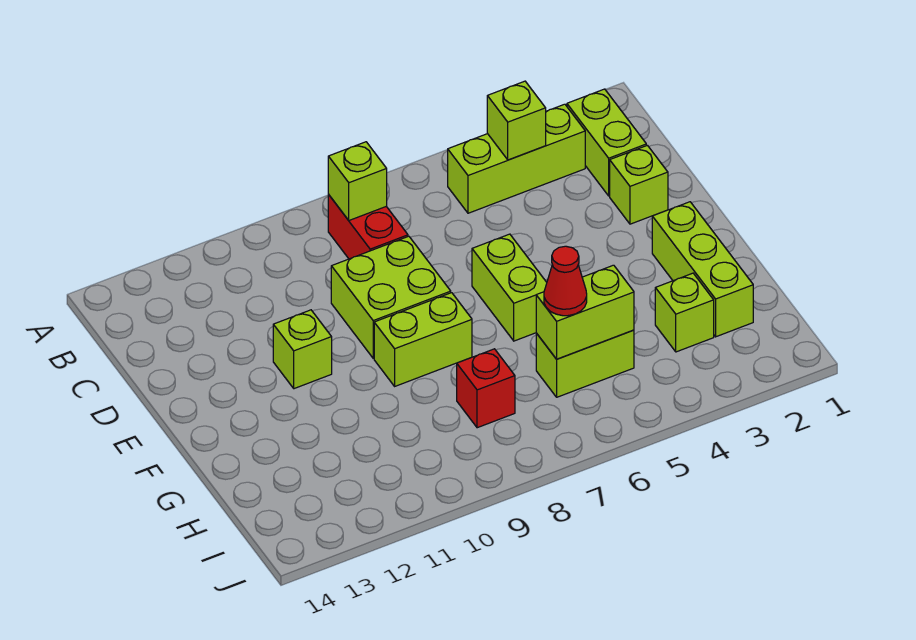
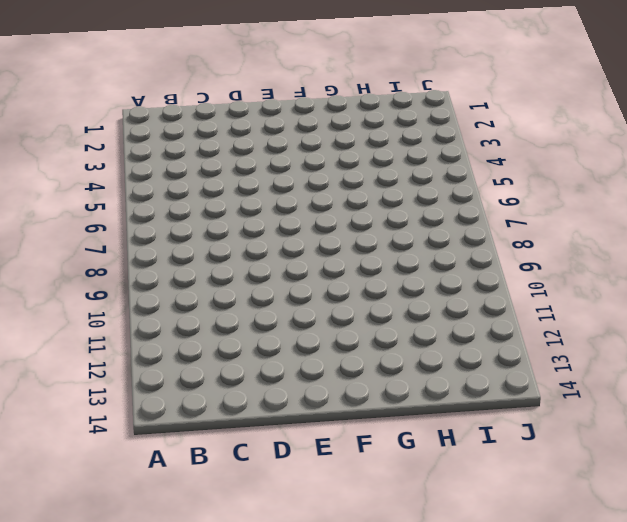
none -> lime brick B2:C2 level 1
none -> lime brick B3:B5 level 1
none -> red brick B8:C8 level 1

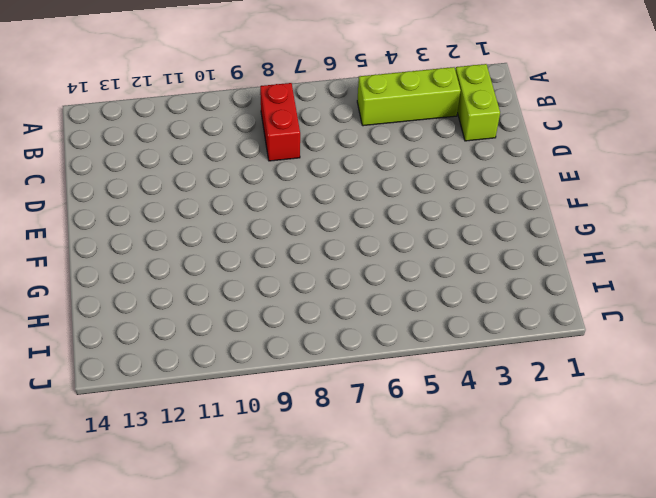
none -> lime brick D2 level 1
none -> lime brick D8:E9 level 1
none -> lime brick E6:F6 level 1

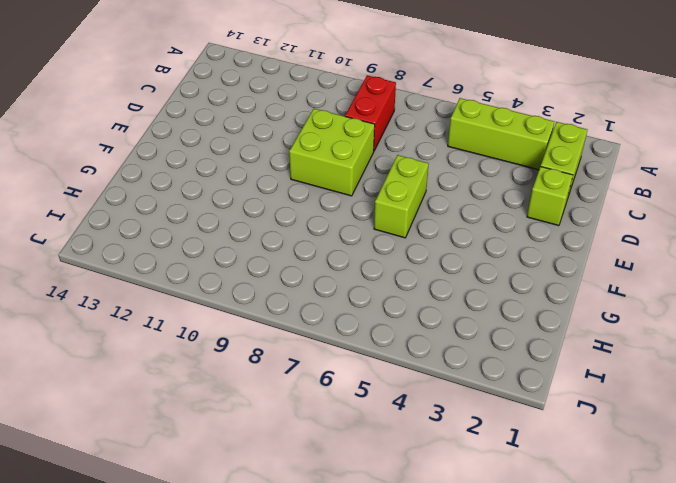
none -> lime brick E11 level 1
none -> lime brick F2:H2 level 1
none -> lime brick F8:F9 level 1

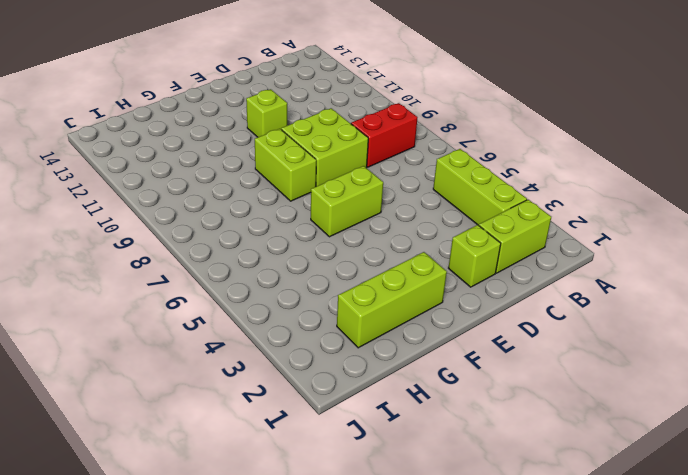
none -> lime brick H3 level 1
none -> lime brick H5:H6 level 1
none -> red brick H8 level 1

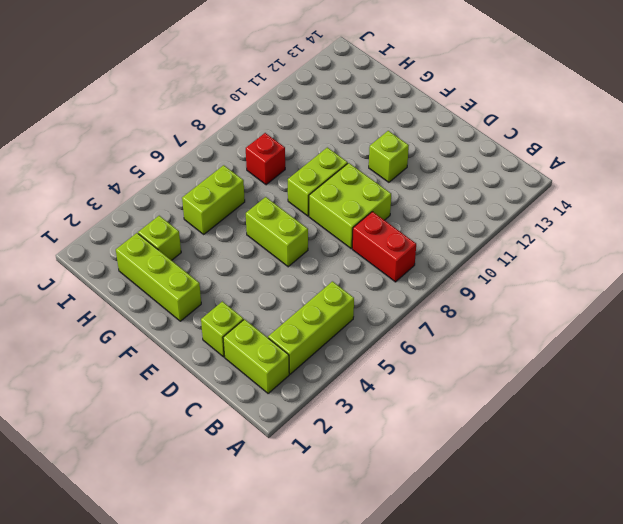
none -> lime brick B4 level 2
none -> lime brick B8 level 2
none -> lime brick H5:H6 level 2

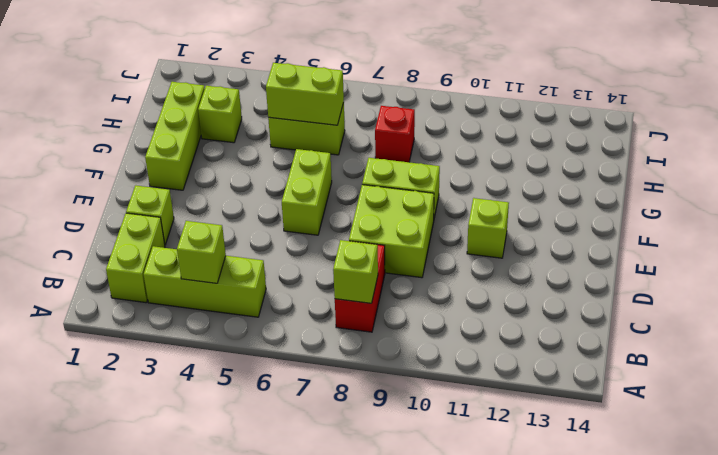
none -> red cone H6 level 3

